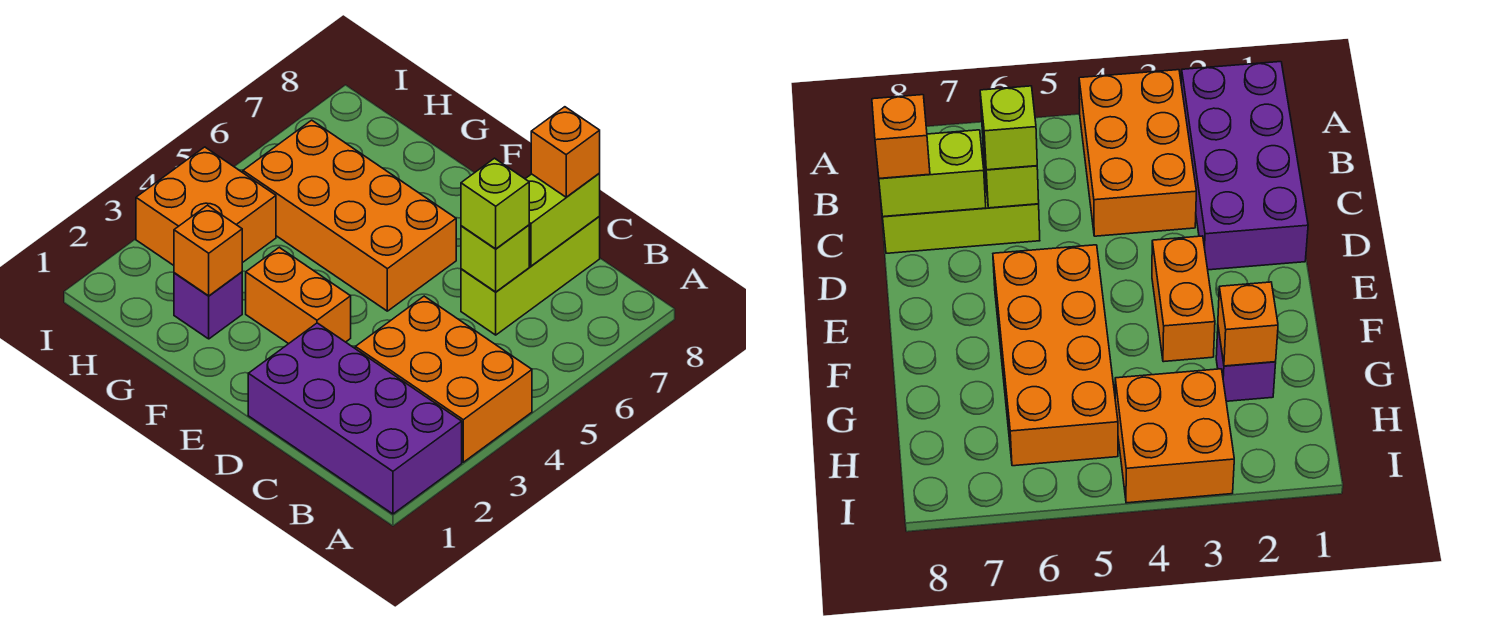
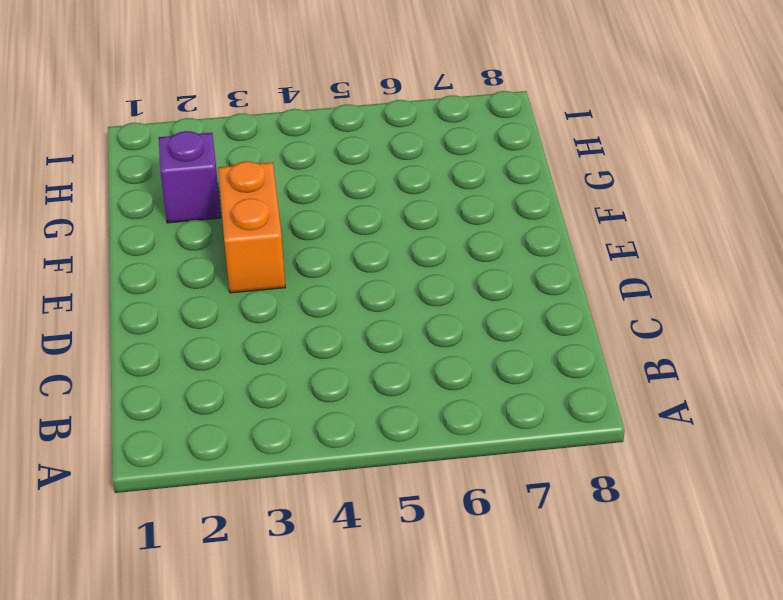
none -> purple brick A1:D2 level 1
none -> orange brick A3:C4 level 1
none -> lime brick C6:C8 level 1

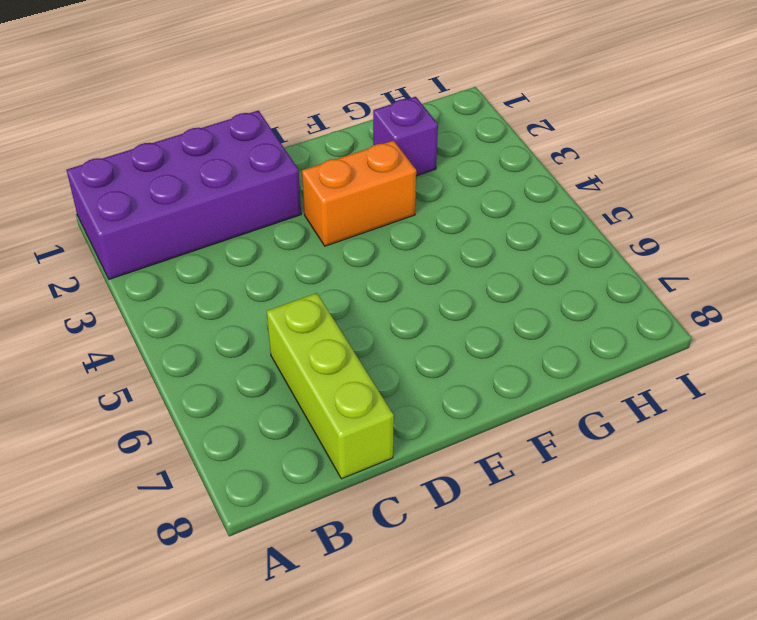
none -> orange brick A3:C4 level 1
none -> orange brick E5:H6 level 1
none -> orange brick H3:I4 level 1

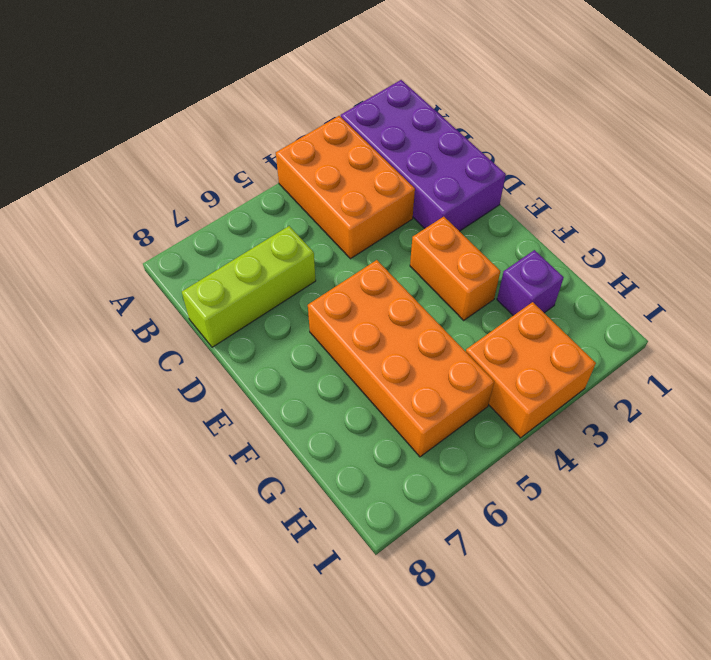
none -> lime brick C6 level 2
none -> lime brick C7:C8 level 2
none -> orange brick G2 level 2

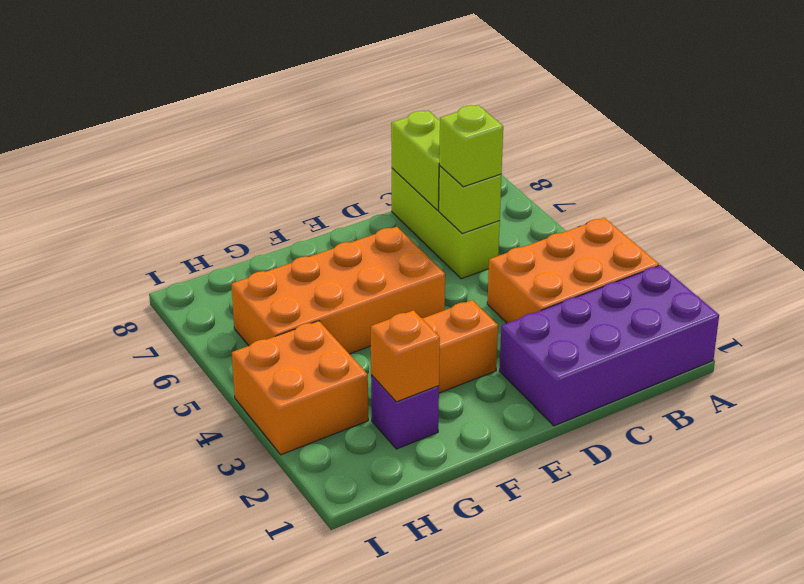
none -> orange brick C8 level 3

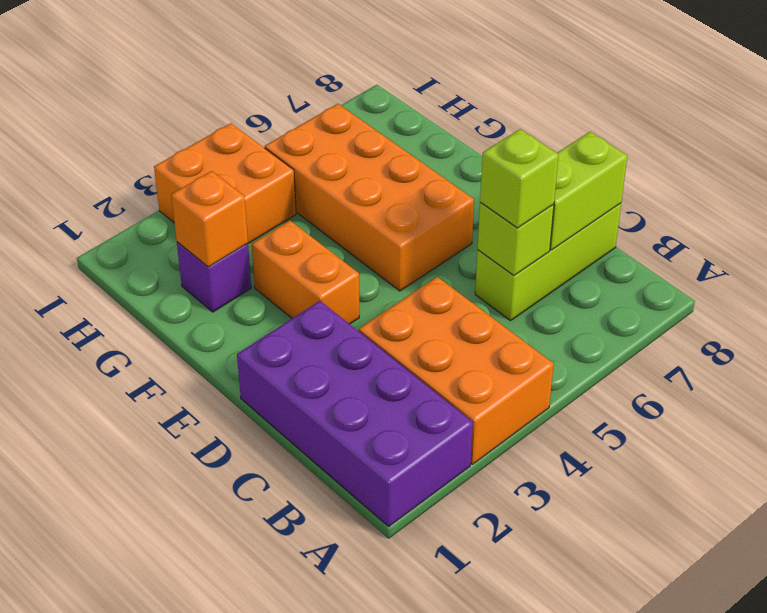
none -> orange brick C8 level 3

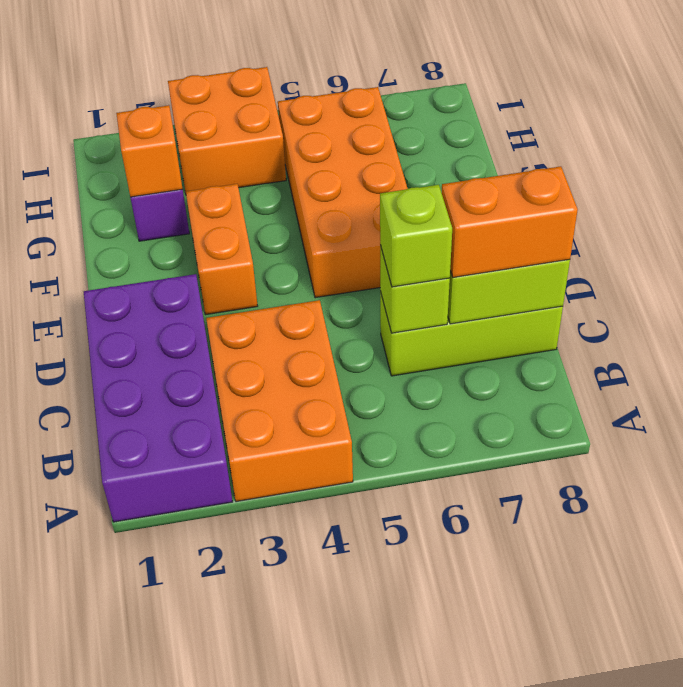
orange brick C7:C8 level 3 -> orange brick C8 level 3

